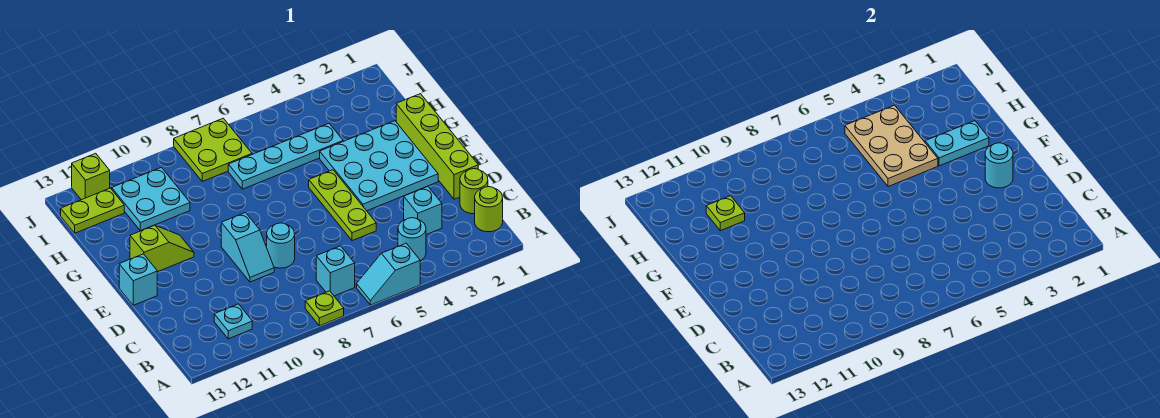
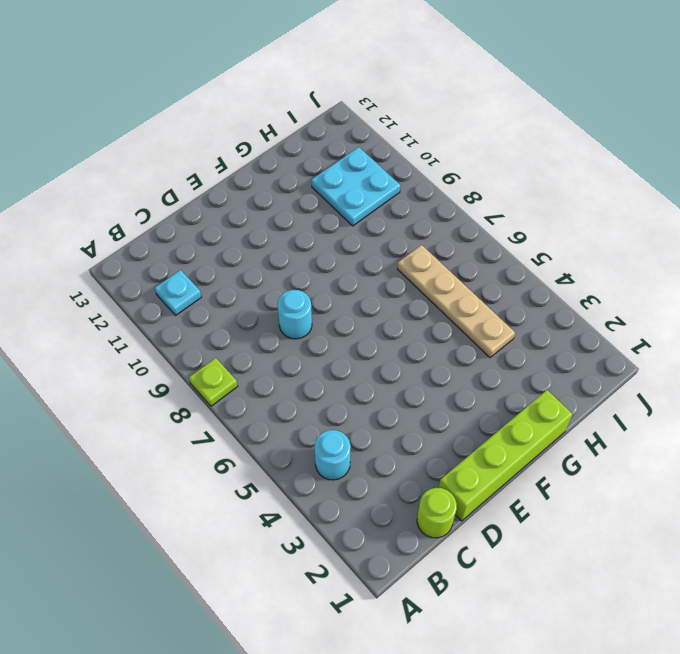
tan plate H4:H7 level 1 -> cyan plate H4:H7 level 1
none -> cyan slope A5:A6 level 1 top 5
none -> lime round brick B1 level 1
none -> cyan brick B7 level 1

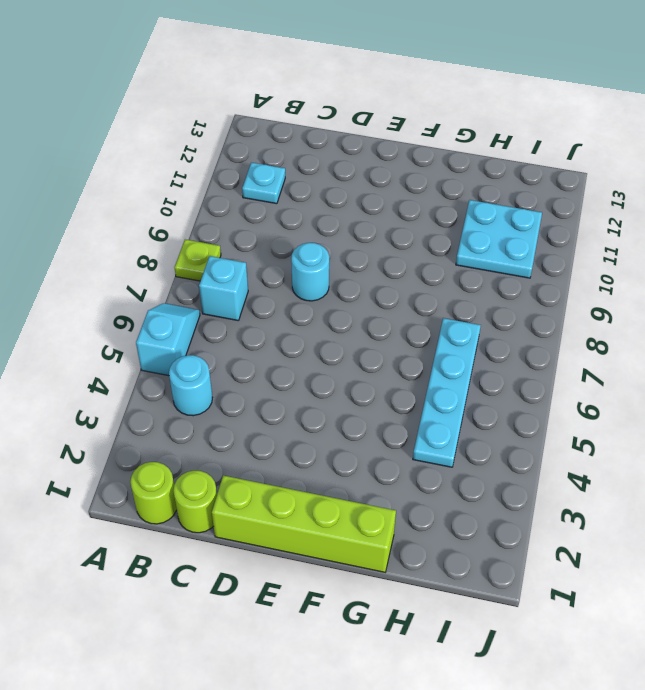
none -> cyan brick C3 level 1
none -> lime plate D5:F5 level 1
none -> cyan slope D9:E9 level 1 top E

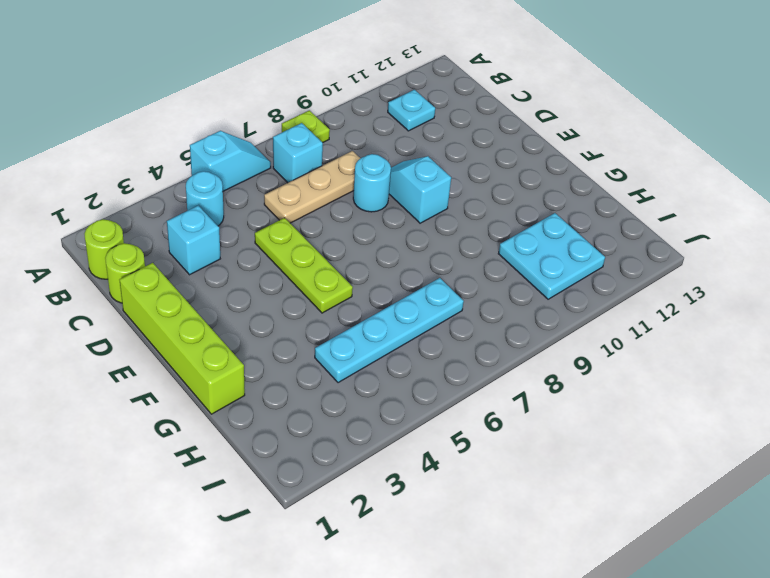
tan plate C6:C8 level 1 -> none
none -> cyan plate E2:G4 level 1
none -> cyan brick E13 level 1
none -> lime slope F11:F12 level 1 top 12

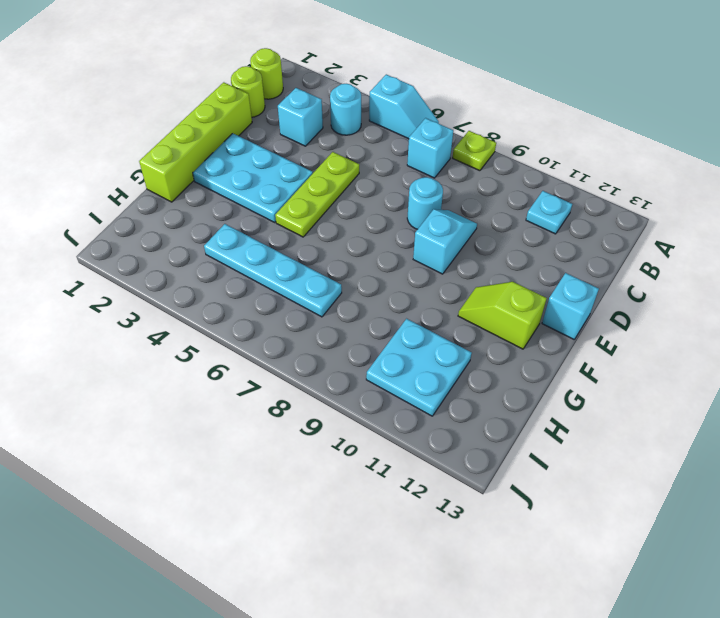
cyan plate E2:F4 level 1 -> cyan plate E2:G4 level 1
none -> lime plate I7:J8 level 1
none -> lime plate I12:I13 level 1
none -> lime brick J12 level 1

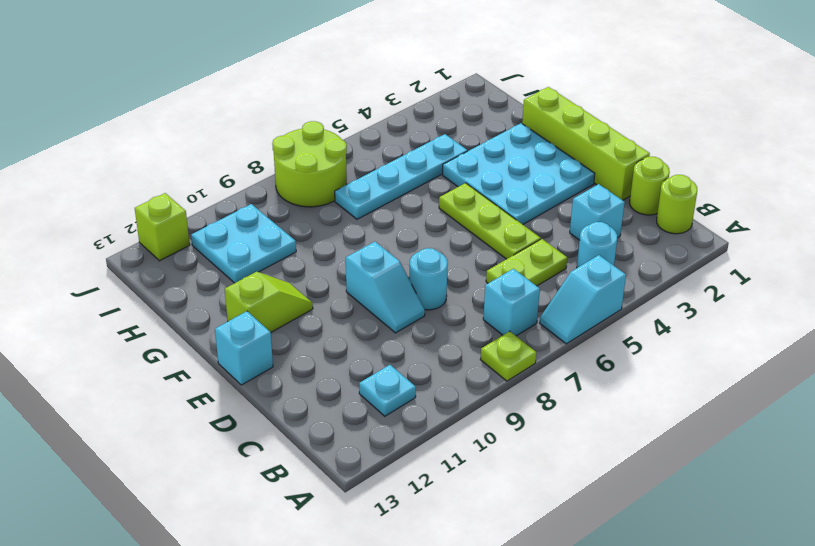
lime plate C5:C6 level 1 -> lime plate I12:I13 level 1
lime round brick I7:J8 level 1 -> lime plate I7:J8 level 1
none -> cyan round brick E2 level 2
none -> cyan plate G2:G3 level 2
none -> tan plate G4:I5 level 2

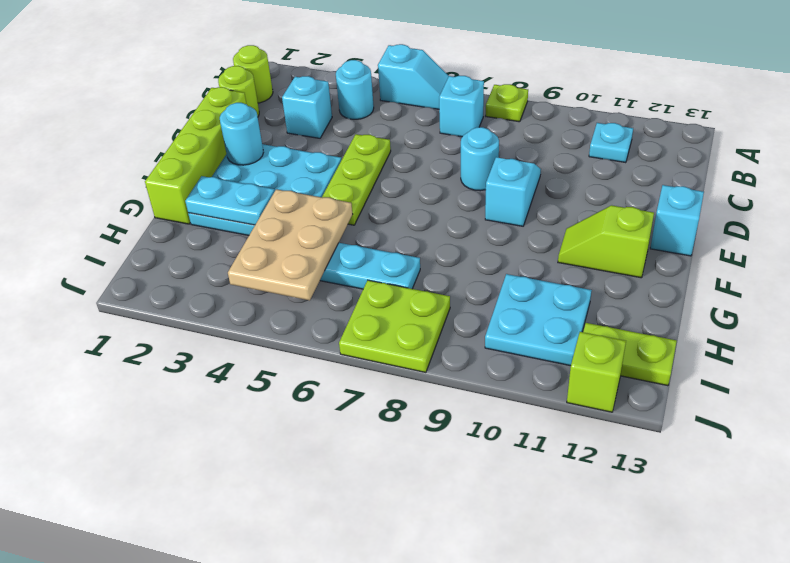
none -> lime plate H11 level 2

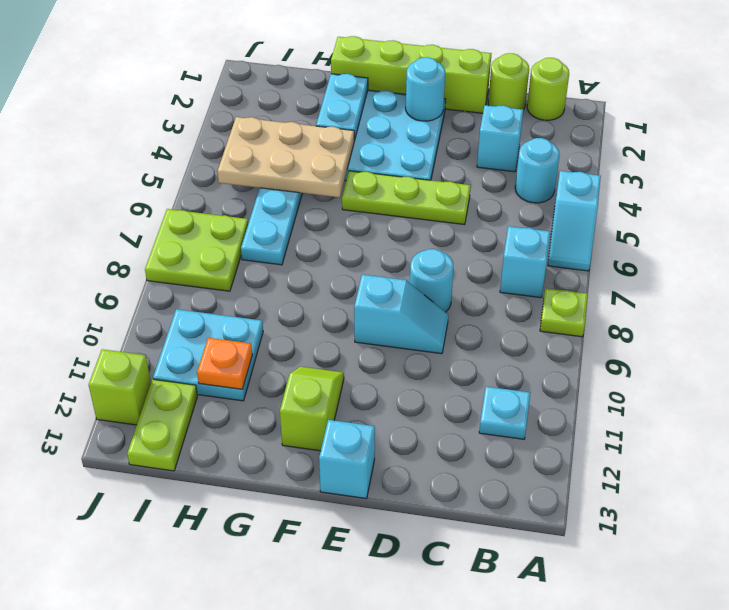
orange plate H11 level 2 -> lime plate H11 level 2

